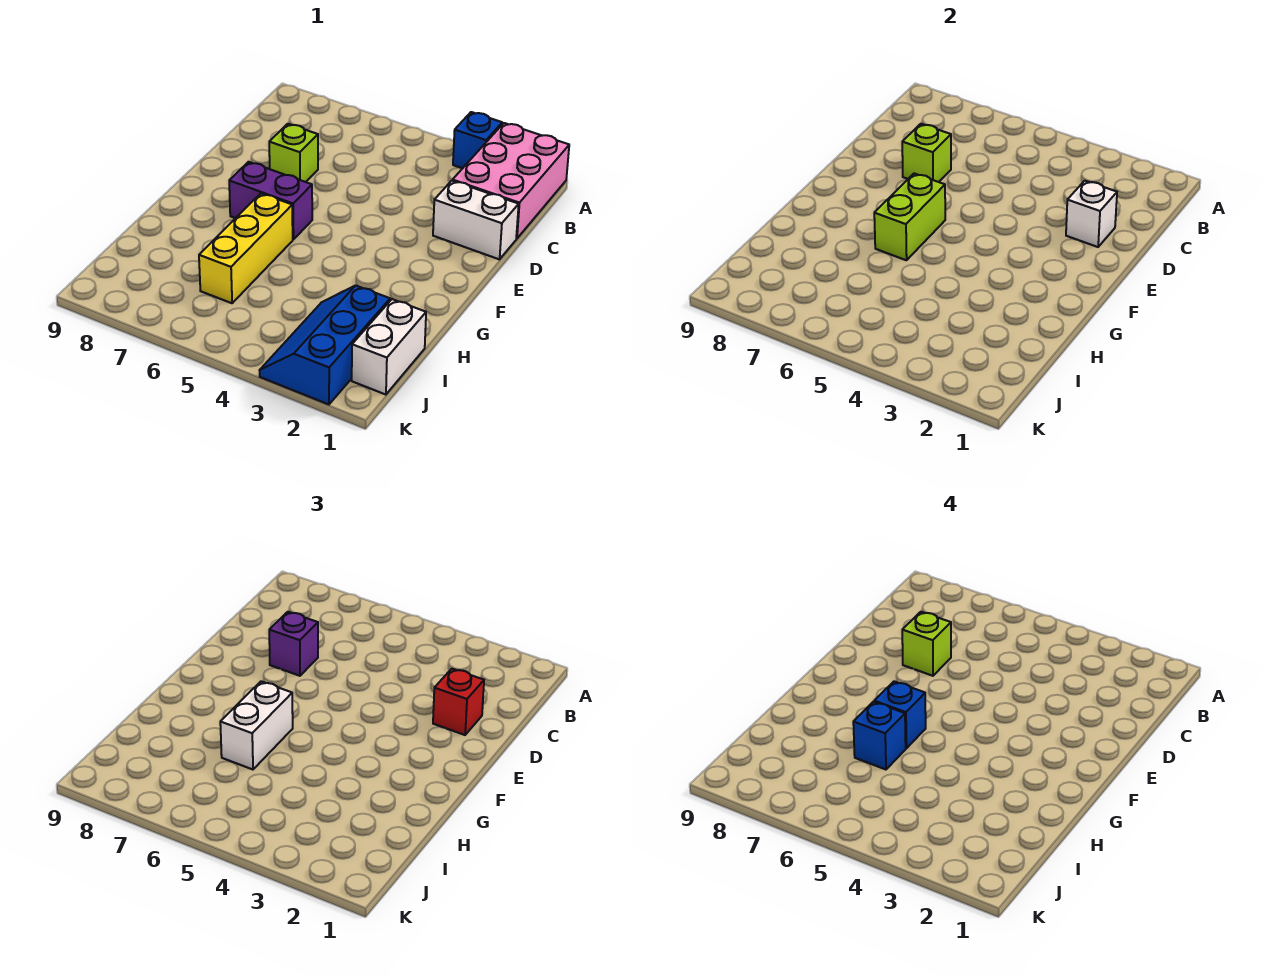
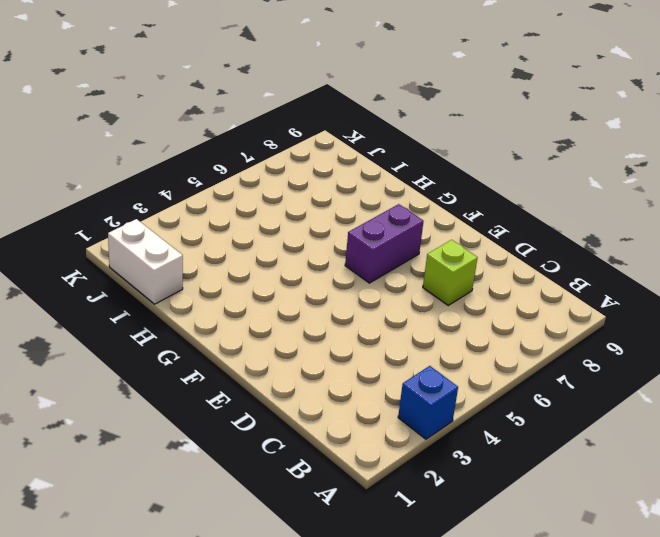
none -> pink brick A1:C2 level 1
none -> white brick D1:D2 level 1
none -> yellow brick G6:I6 level 1

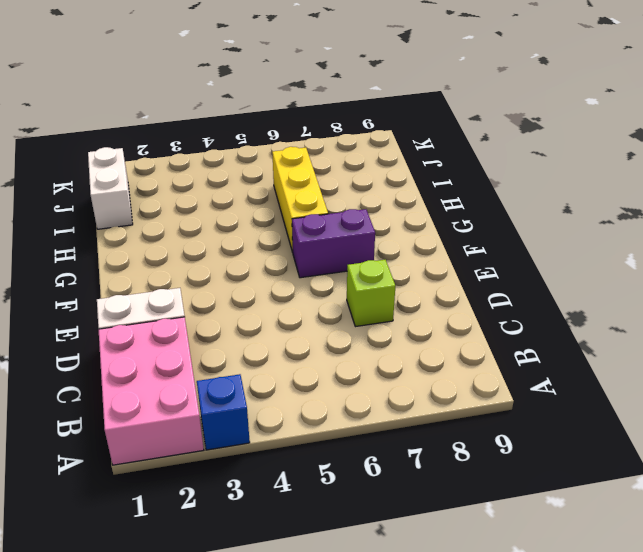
none -> blue slope I2:K3 level 1 top 2
none -> white brick D2 level 2
none -> lime brick D7 level 2

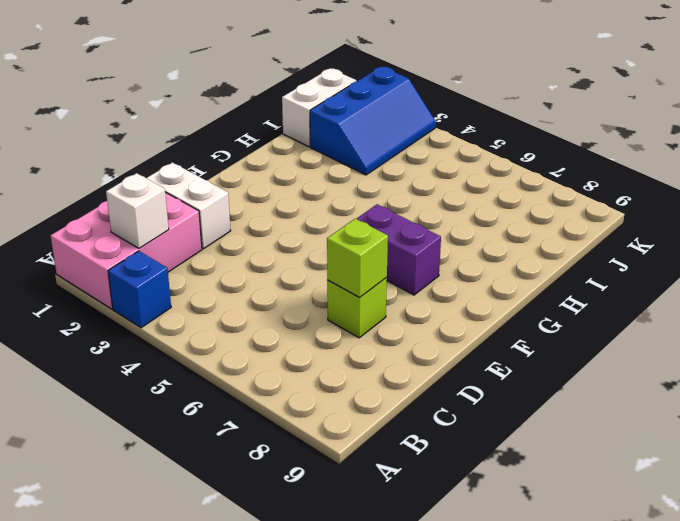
white brick B2 level 2 -> white brick D2 level 2
none -> yellow brick G6:I6 level 1
none -> lime brick F6:G6 level 2
none -> red brick D2 level 3

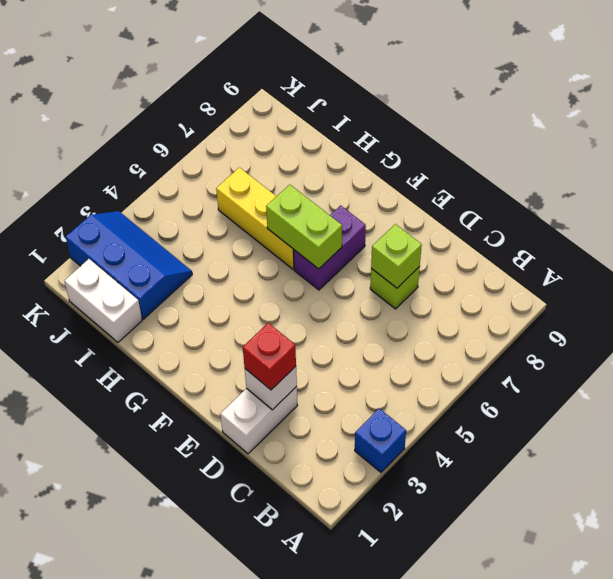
none -> pink brick A1:C2 level 1
none -> purple brick D7 level 3
none -> white brick G6:H6 level 3

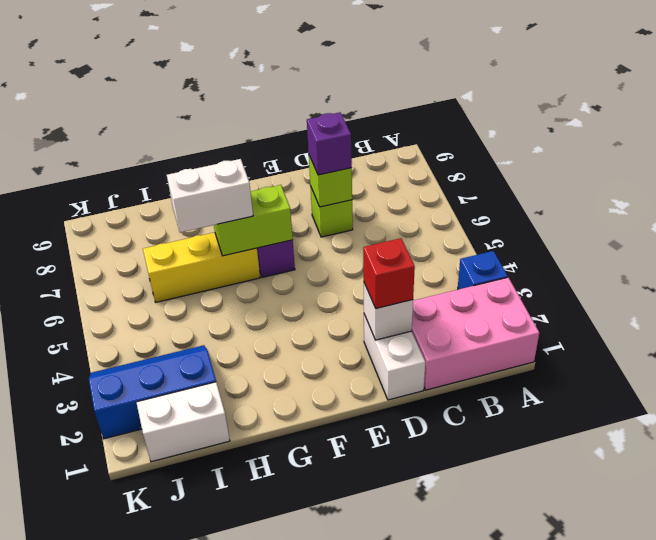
none -> lime brick D7 level 4
none -> blue brick G6 level 4
none -> blue brick H6 level 4

